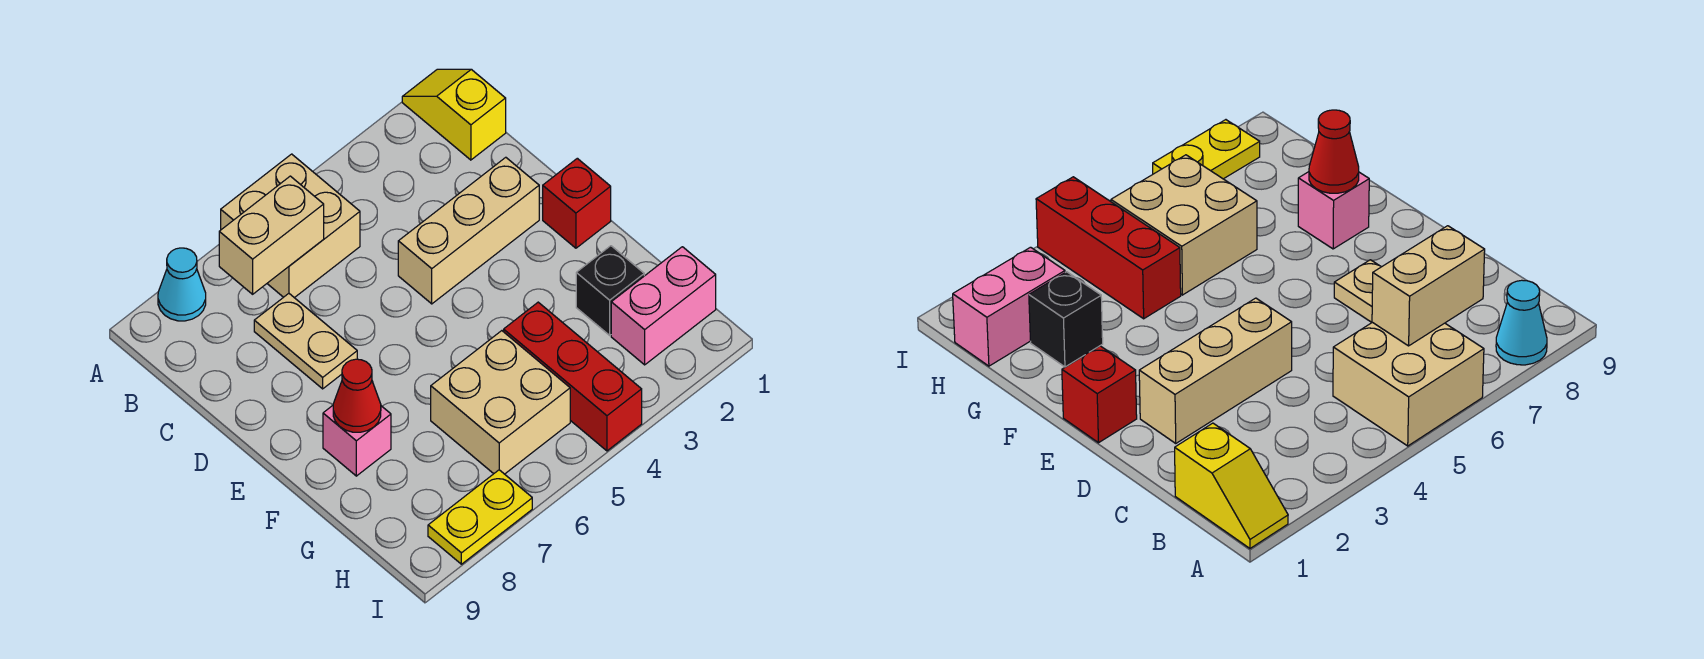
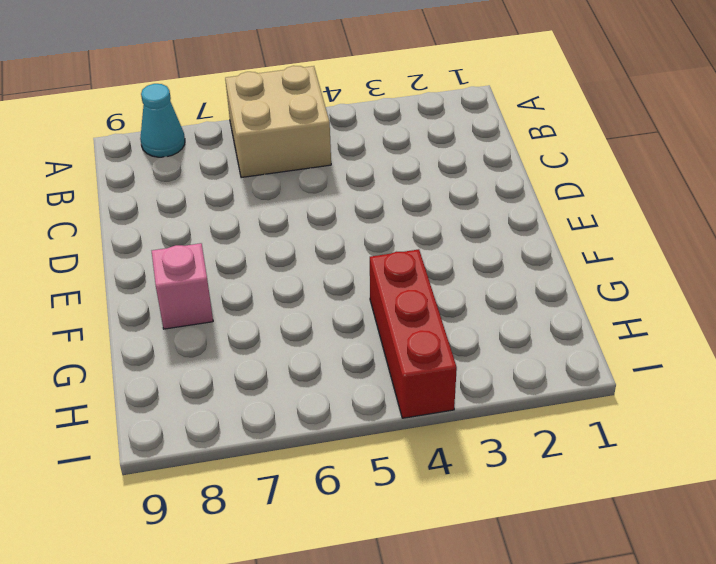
none -> yellow slope A1:B1 level 1 top B
none -> tan plate C7:D7 level 1
none -> tan brick D2:D4 level 1

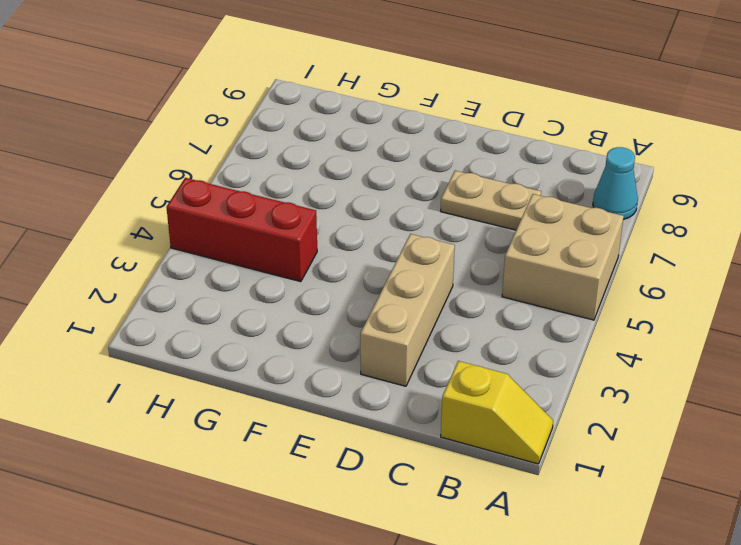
none -> red brick E1 level 1
none -> pink brick F8 level 1
none -> black brick G2 level 1

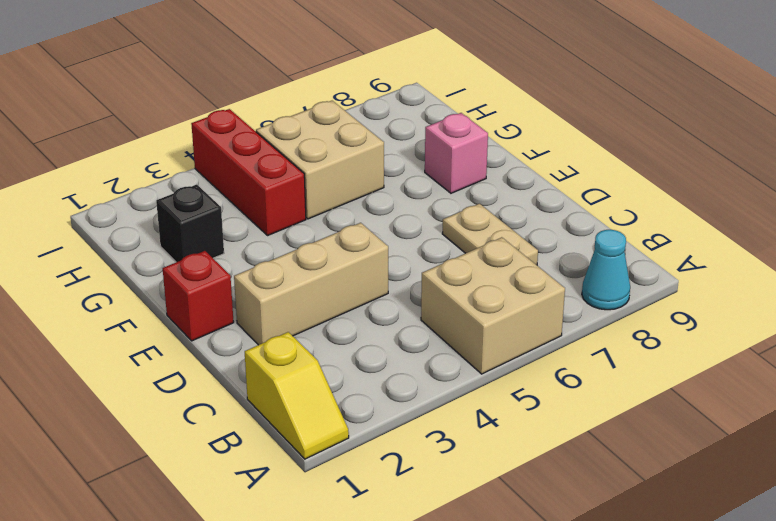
none -> pink brick H1:H2 level 1
none -> yellow plate I7:I8 level 1
none -> tan brick B6:B7 level 2

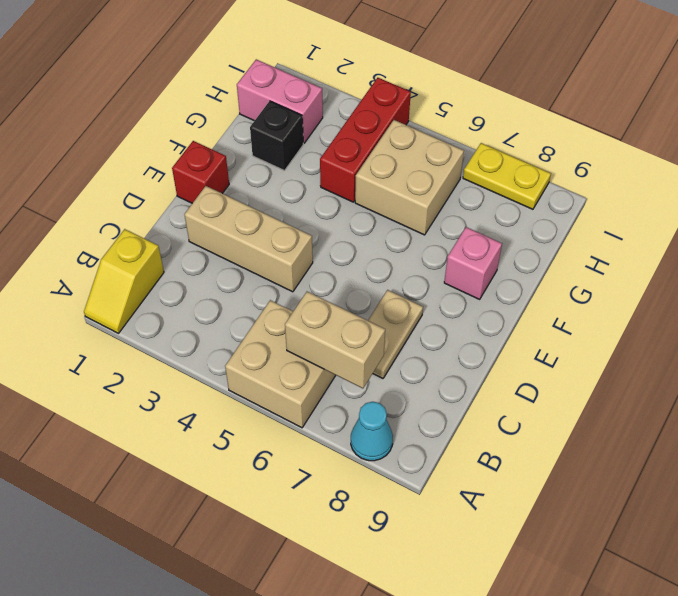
none -> red cone F8 level 2

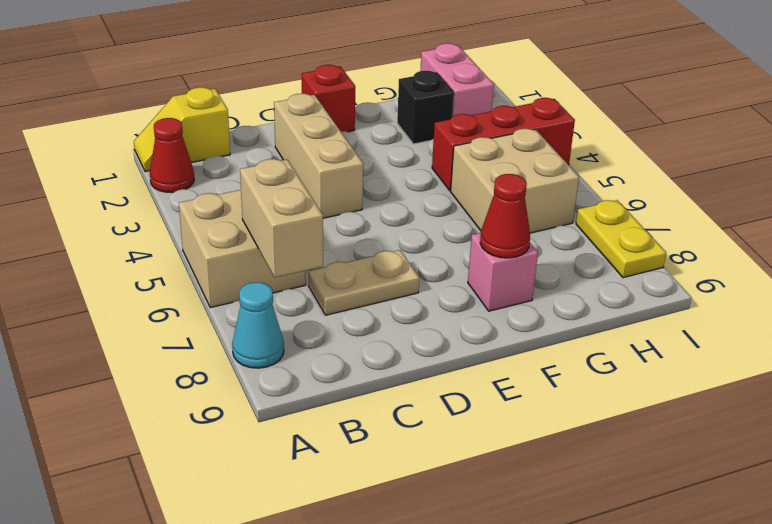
red cone A2 level 1 -> none

